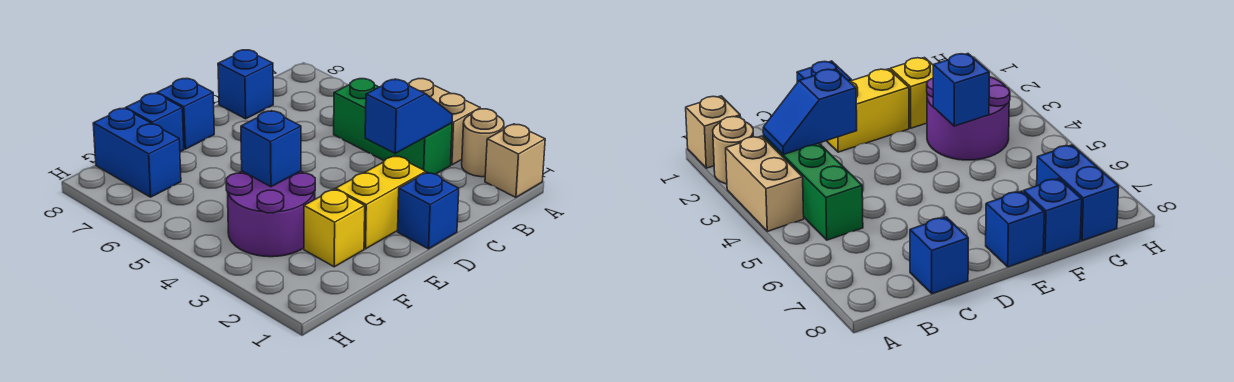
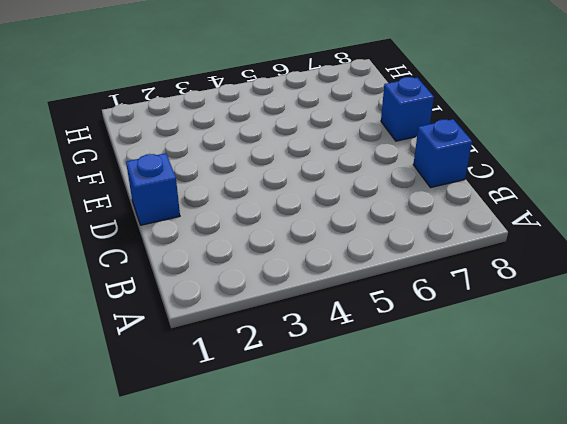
none -> tan brick A1 level 1
none -> tan round brick A2 level 1
none -> tan brick A3:A4 level 1

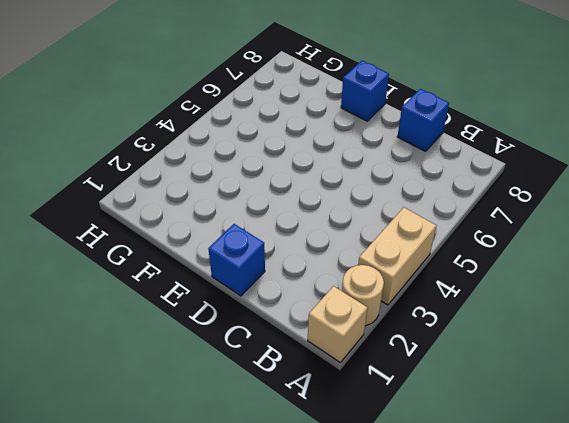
none -> green brick B3:B5 level 1
none -> yellow brick D2:E2 level 1
none -> yellow brick F2 level 1

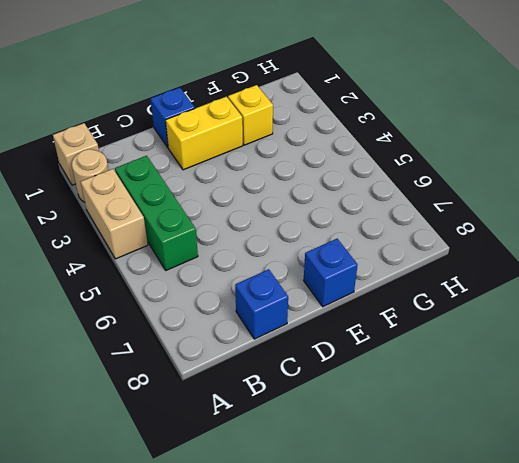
none -> purple round brick F3:G4 level 1
none -> blue brick F8 level 1
none -> blue brick G7:G8 level 1

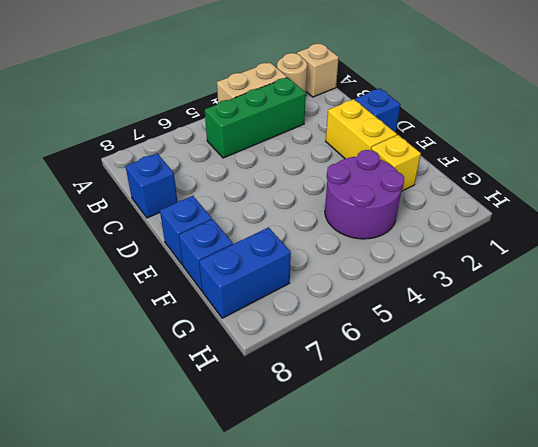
none -> blue slope B3:C3 level 2 top C
none -> blue brick F4 level 2

